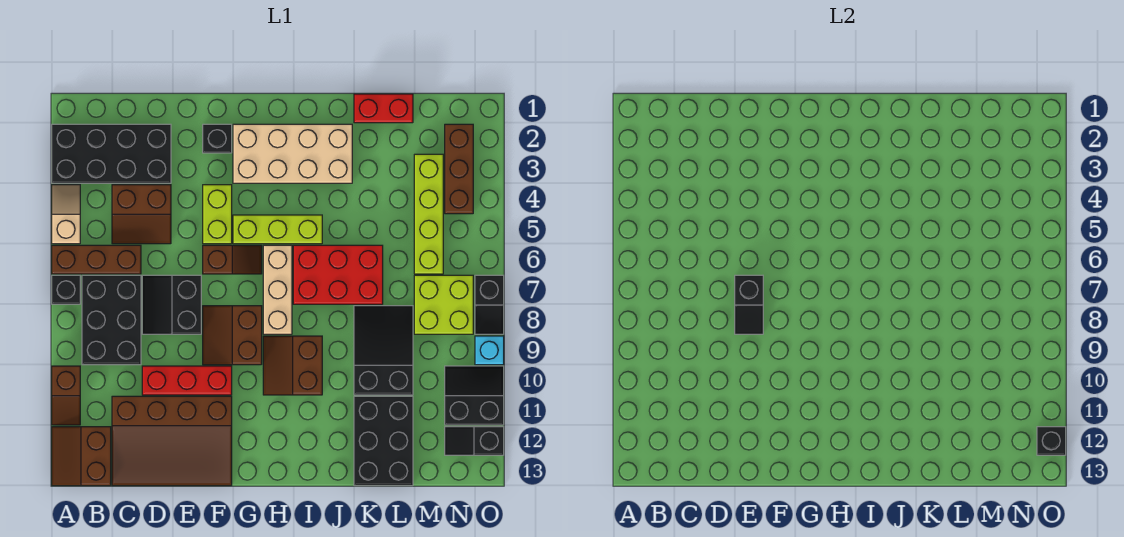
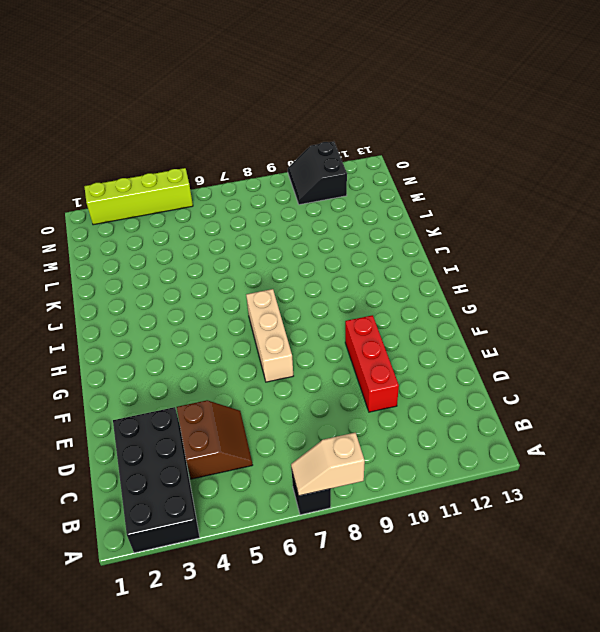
tan slope A7:A8 level 2 top 8 -> tan slope A4:A5 level 1 top 5
tan brick F7:H7 level 1 -> tan brick H6:H8 level 1
lime brick O2:O5 level 1 -> lime brick M3:M6 level 1
none -> brown brick A6:C6 level 1
none -> brown slope A10:A11 level 1 top 10
none -> brown slope A12:B13 level 1 top B
none -> black brick B7:C9 level 1

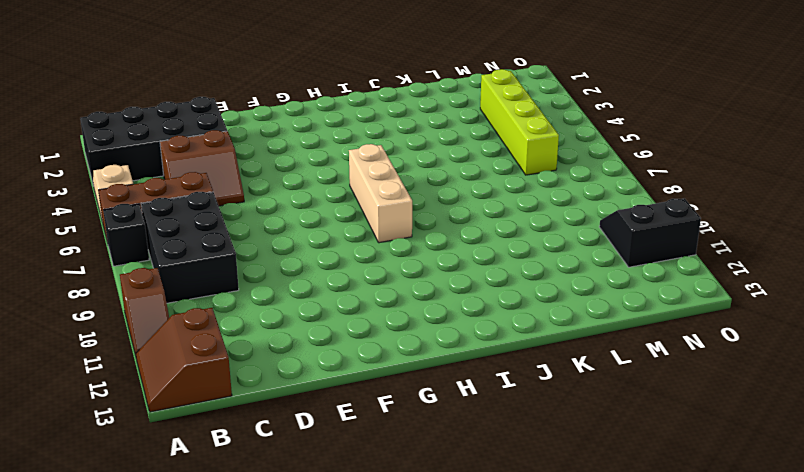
none -> brown slope C11:F13 level 1 top 11
none -> black slope D7:E8 level 1 top E
none -> red brick D10:F10 level 1
none -> black brick F2 level 1

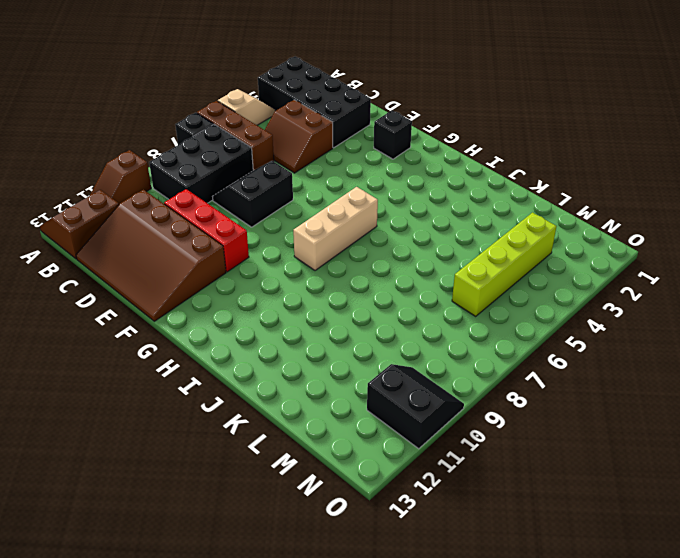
none -> lime brick F4:F5 level 1
none -> brown slope F6:G6 level 1 top F
none -> brown slope F8:G9 level 1 top G
none -> tan brick G2:J3 level 1

